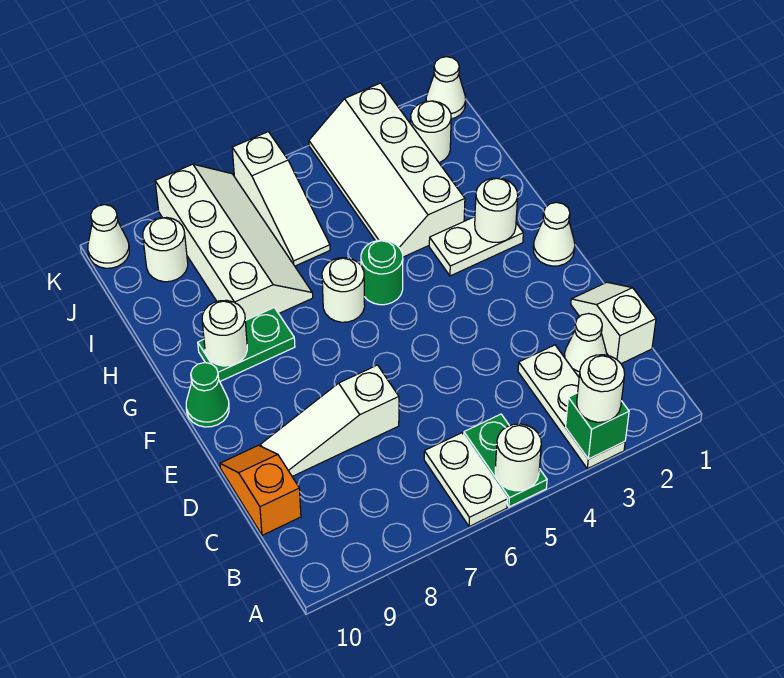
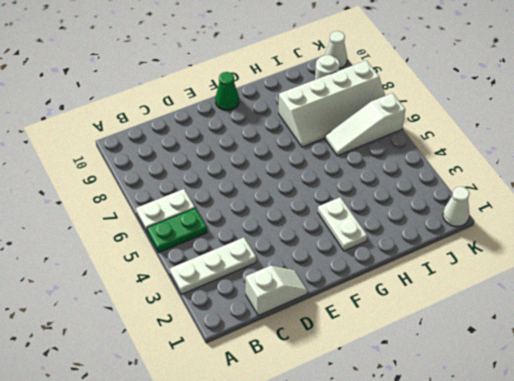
none -> white cone C2 level 1
none -> orange slope C10:D10 level 1 top C
none -> white slope D7:D9 level 1 top 7

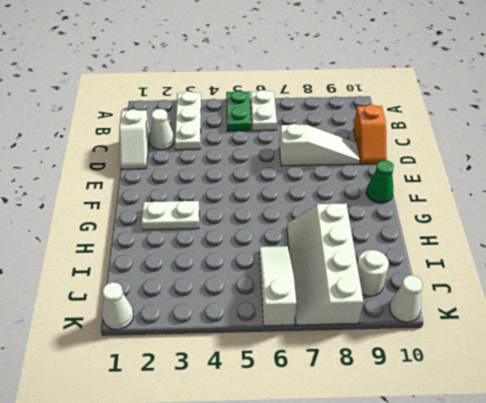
none -> white cone F1 level 1
none -> green round brick G5 level 1
none -> white round brick G6 level 1

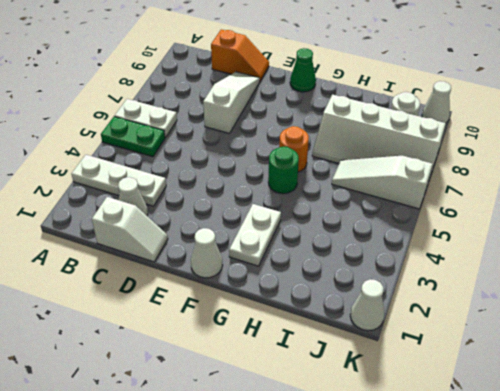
orange round brick G6 level 1 -> white round brick G6 level 1
none -> green plate G8:G9 level 1
none -> white slope H3:K4 level 1 top 3
none -> white round brick J2 level 1

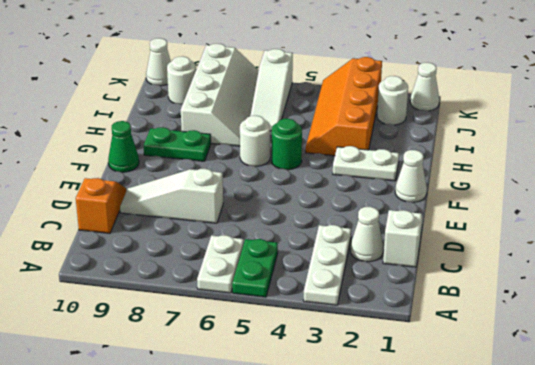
orange slope H3:K4 level 1 top 3 -> white slope H3:K4 level 1 top 3
none -> green brick A3 level 2
none -> white round brick A5 level 2
none -> white round brick G2 level 2

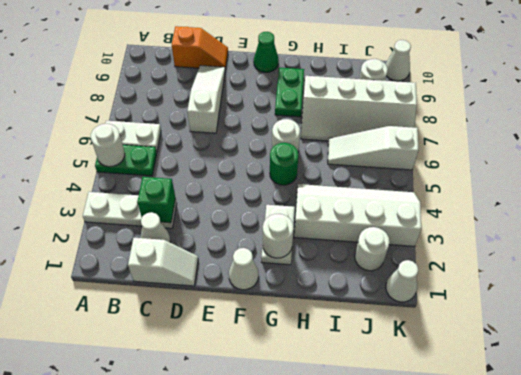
green brick C3 level 2 -> green brick A3 level 2
none -> white round brick G9 level 2
none -> white round brick A3 level 3

